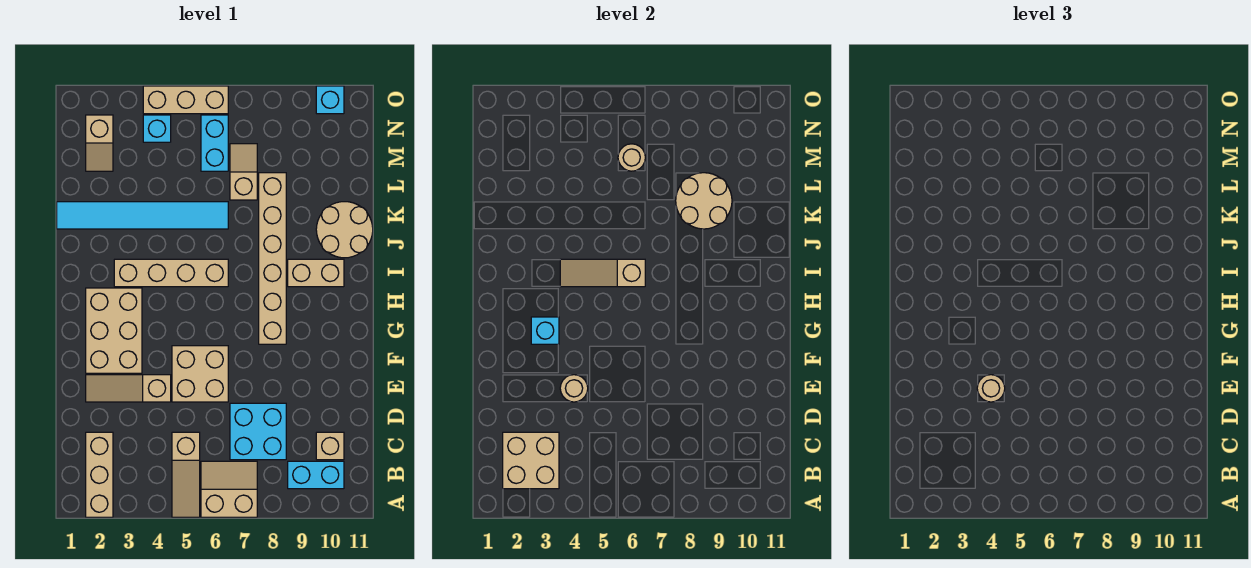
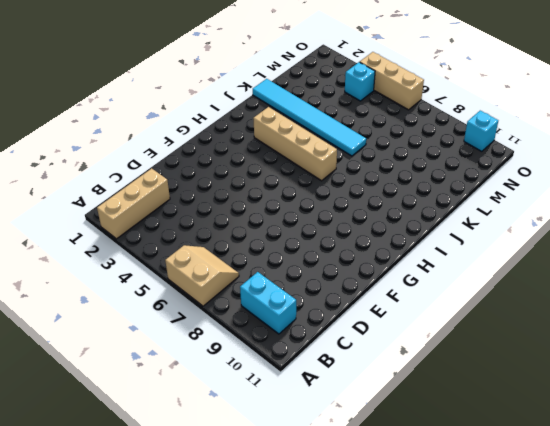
none -> tan slope A5:C5 level 1 top C
none -> cyan brick C7:D8 level 1
none -> tan brick C10 level 1

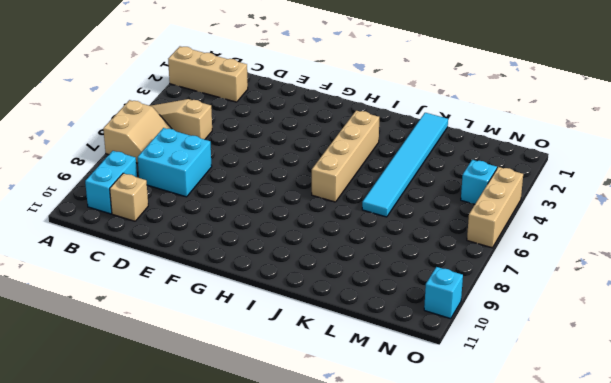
none -> tan slope E2:E4 level 1 top 4
none -> tan brick E5:F6 level 1
none -> tan brick F2:H3 level 1

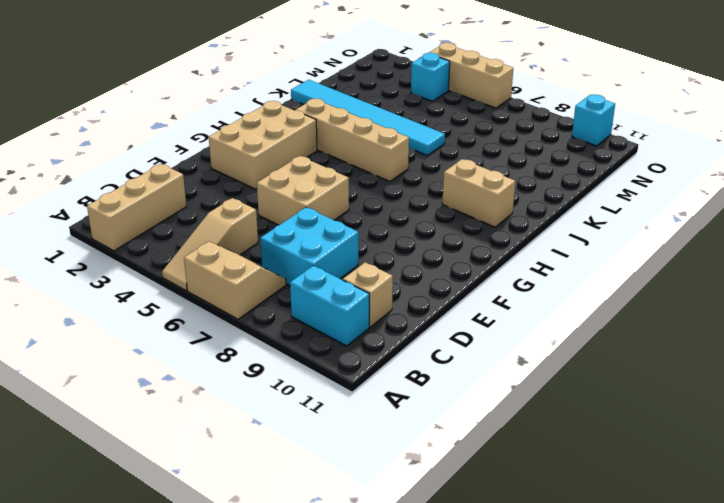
none -> tan slope E2:E4 level 1 top 4
none -> tan brick G8:L8 level 1
none -> tan round brick J10:K11 level 1

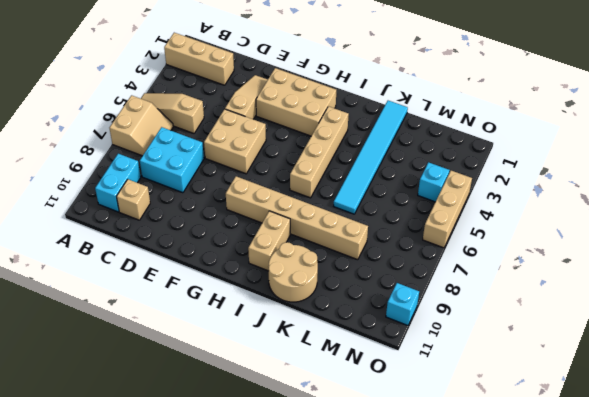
none -> tan slope L7:M7 level 1 top L
none -> tan slope M2:N2 level 1 top N
none -> cyan brick M6:N6 level 1

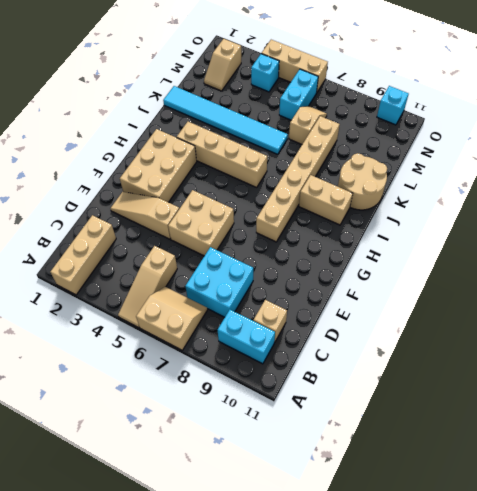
none -> tan brick B2:C3 level 2
none -> tan round brick E4 level 2
none -> cyan brick G3 level 2

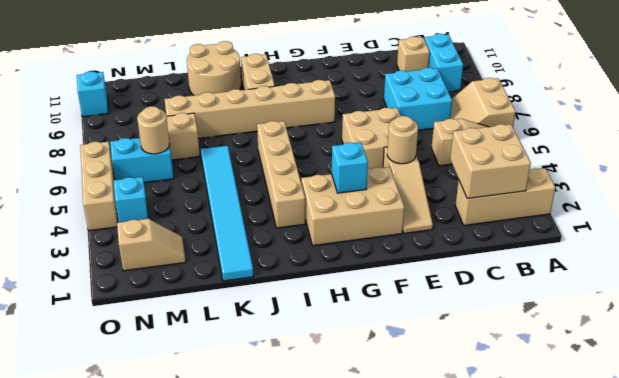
none -> tan slope I4:I6 level 2 top 6
none -> tan round brick K8:L9 level 2
none -> tan round brick E4 level 3

